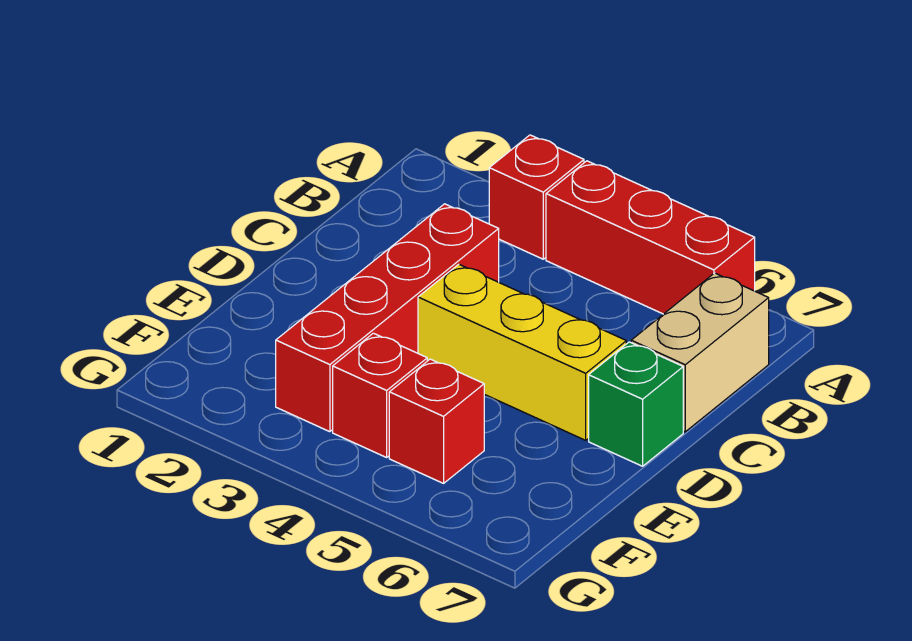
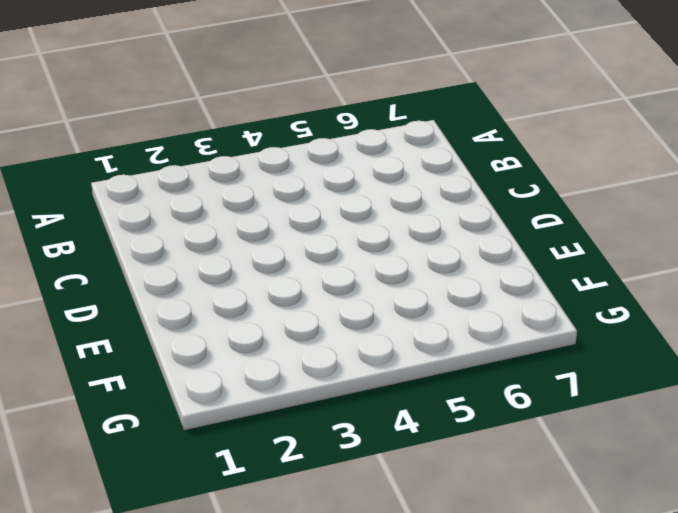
none -> red brick A3 level 1
none -> red brick A4:A6 level 1

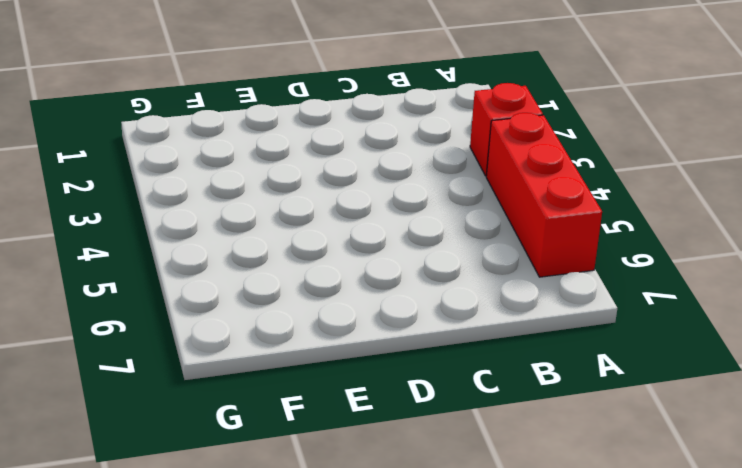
none -> tan brick B7:C7 level 1
none -> red brick C3:F3 level 1

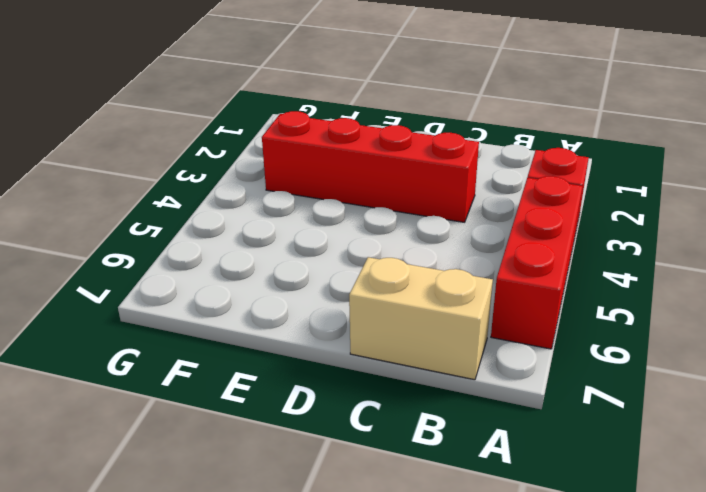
none -> yellow brick D4:D6 level 1
none -> green brick D7 level 1

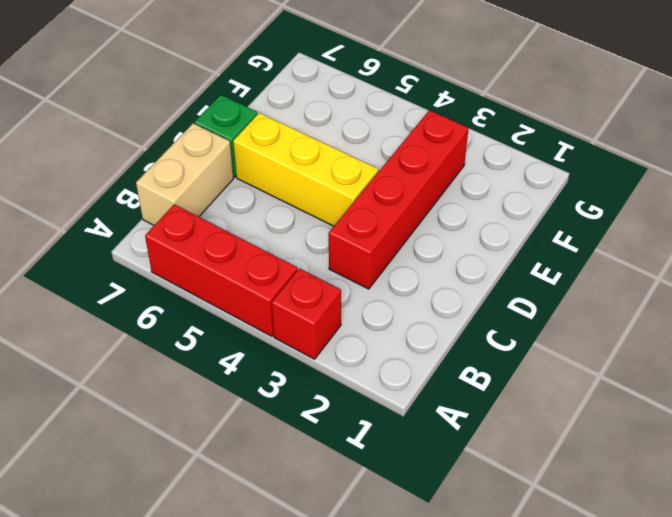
none -> red brick F4 level 1
none -> red brick F5 level 1

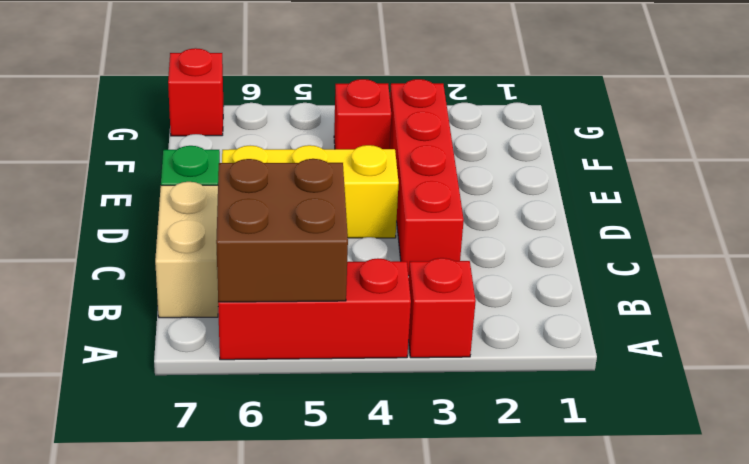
brown brick A5:B6 level 2 -> none
red brick G7 level 1 -> red brick F5 level 1

